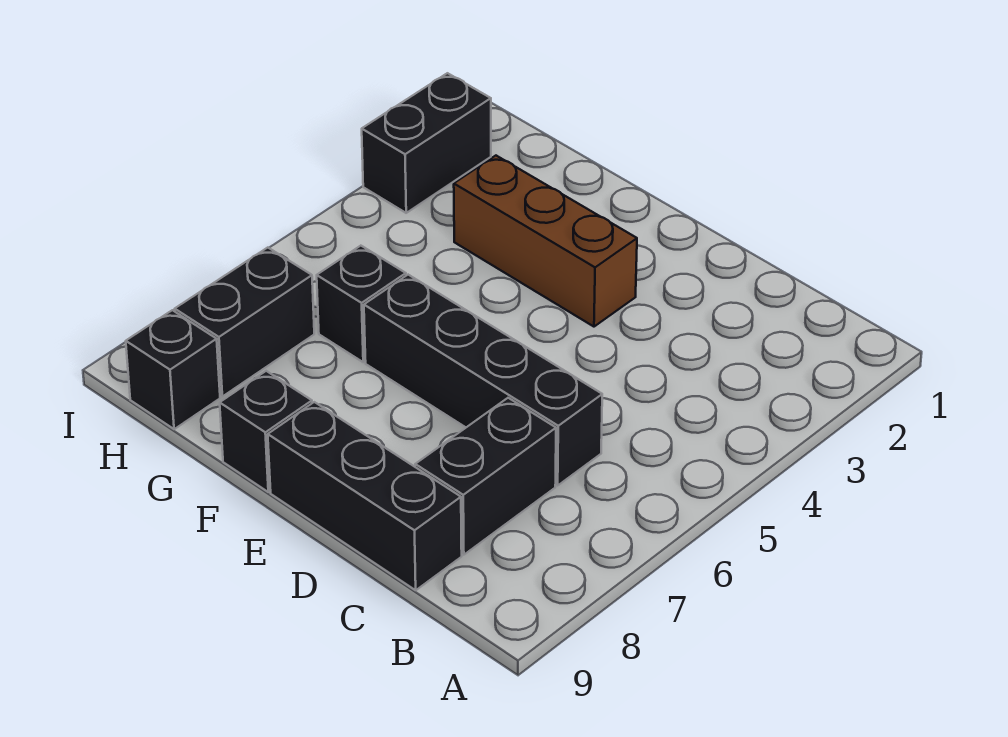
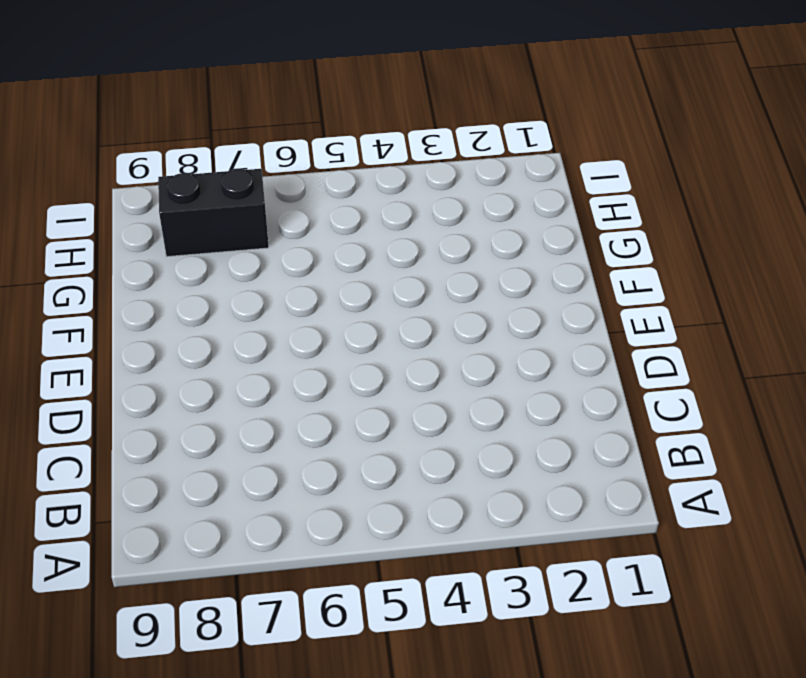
none -> black brick C6:F6 level 1
none -> black brick C7:C8 level 1

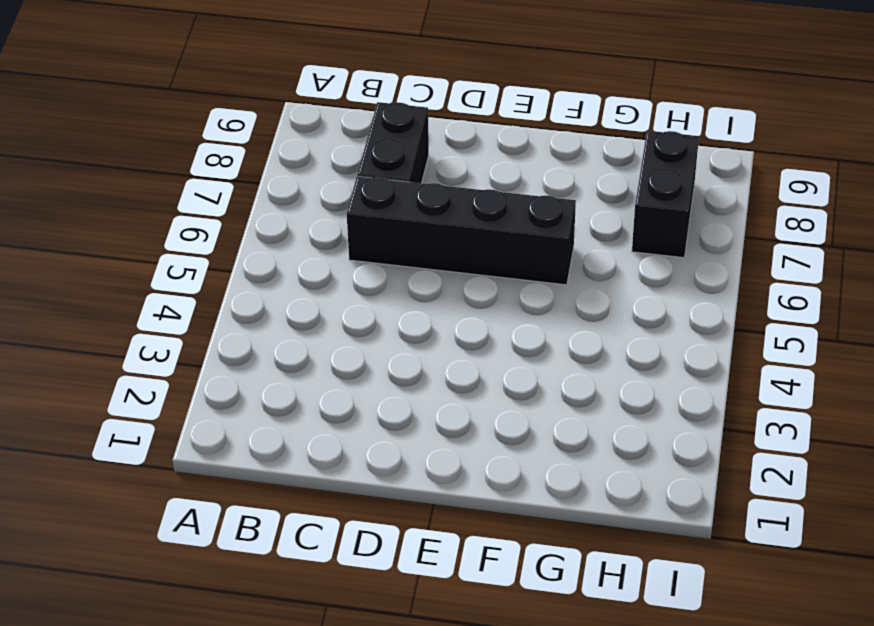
none -> black brick C9:E9 level 1
none -> brown brick E3:G3 level 1

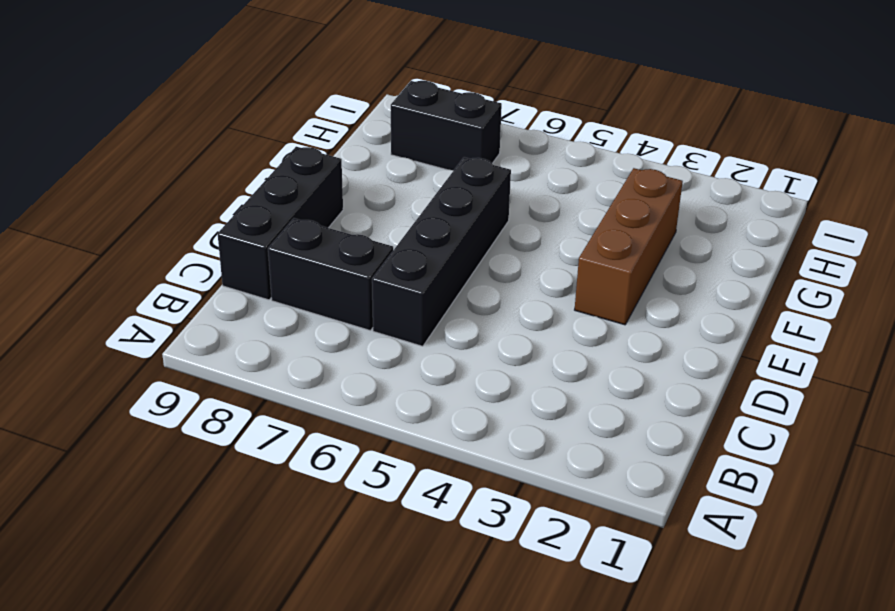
none -> black brick F9 level 1
none -> black brick G6 level 1

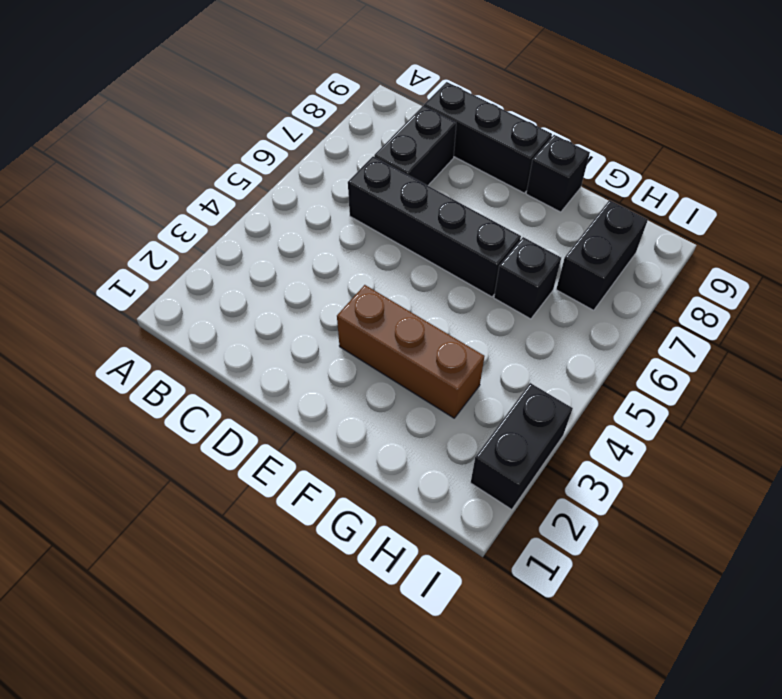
none -> black brick H9 level 1

